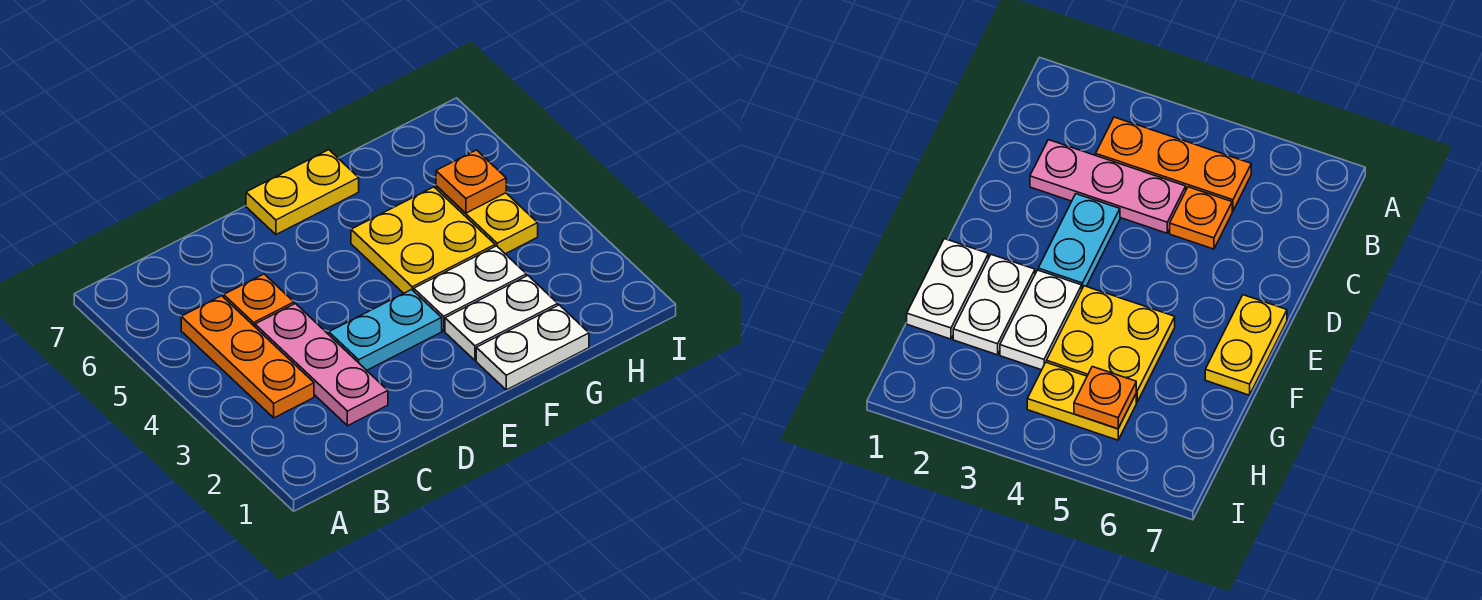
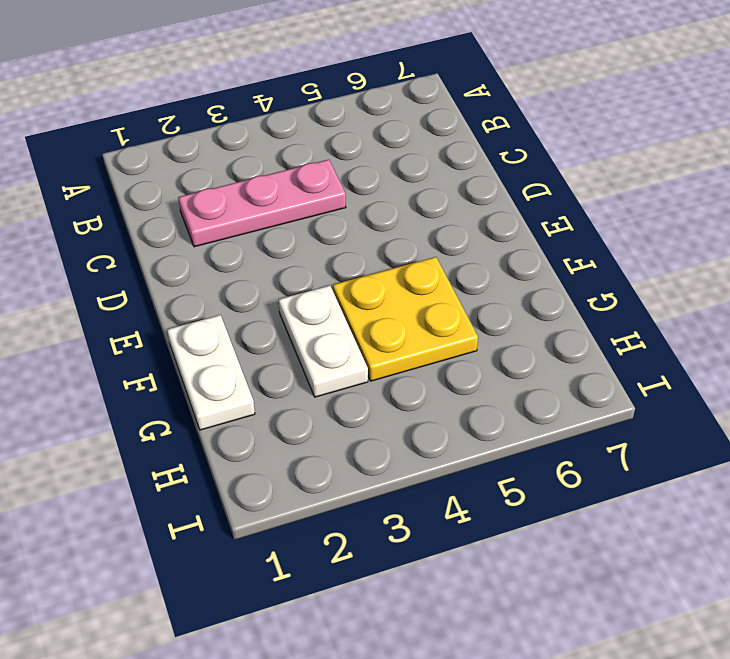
none -> orange plate B3:B5 level 1
none -> orange plate C5 level 1

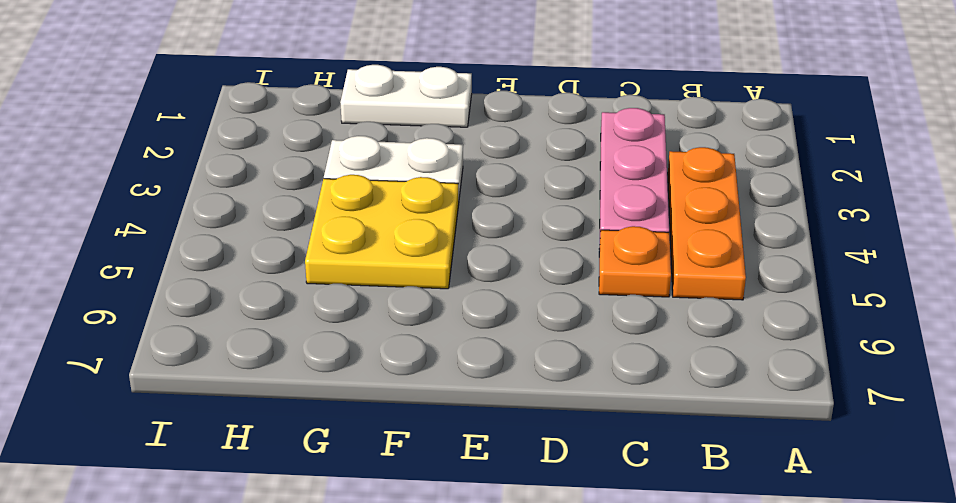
none -> cyan plate D3:E3 level 1
none -> yellow plate E7:F7 level 1

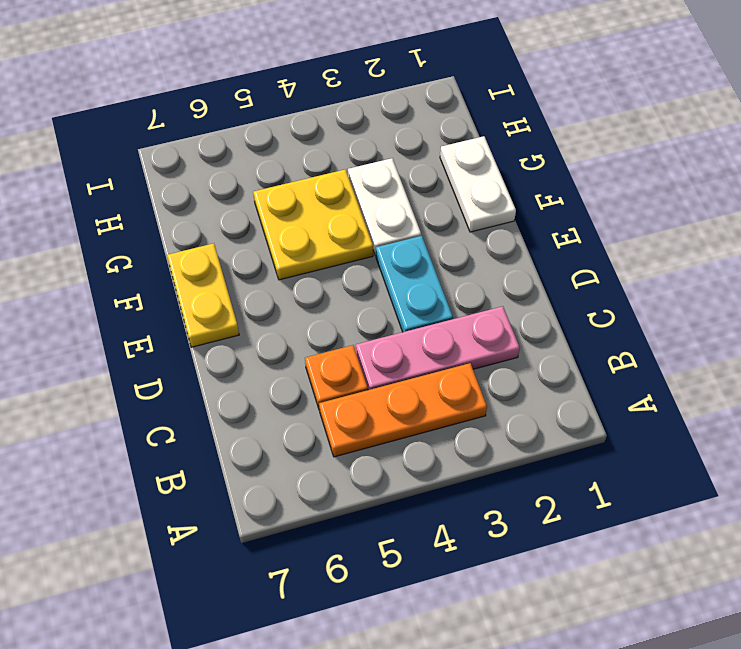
none -> white plate F2:G2 level 1
none -> yellow plate H4:H5 level 1

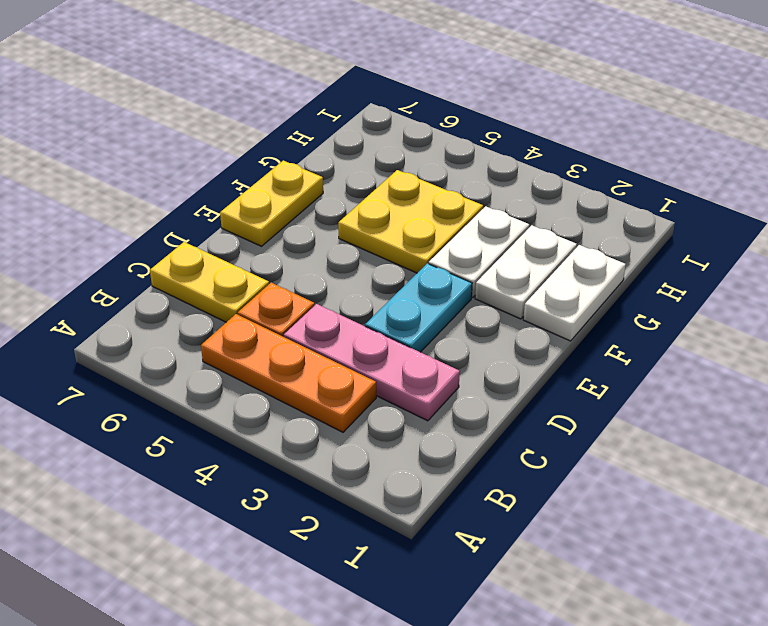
yellow plate C6:C7 level 1 -> yellow plate H4:H5 level 1
none -> orange plate H5 level 2

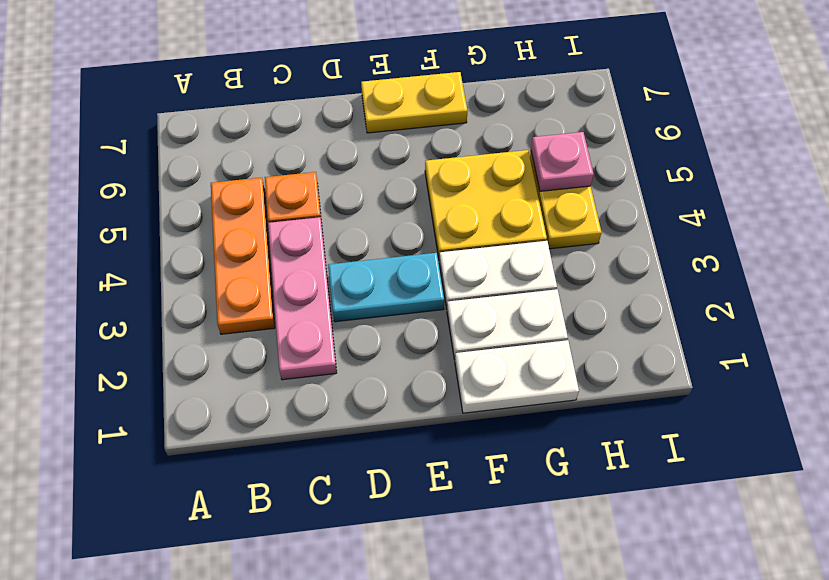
pink plate H5 level 2 -> orange plate H5 level 2

